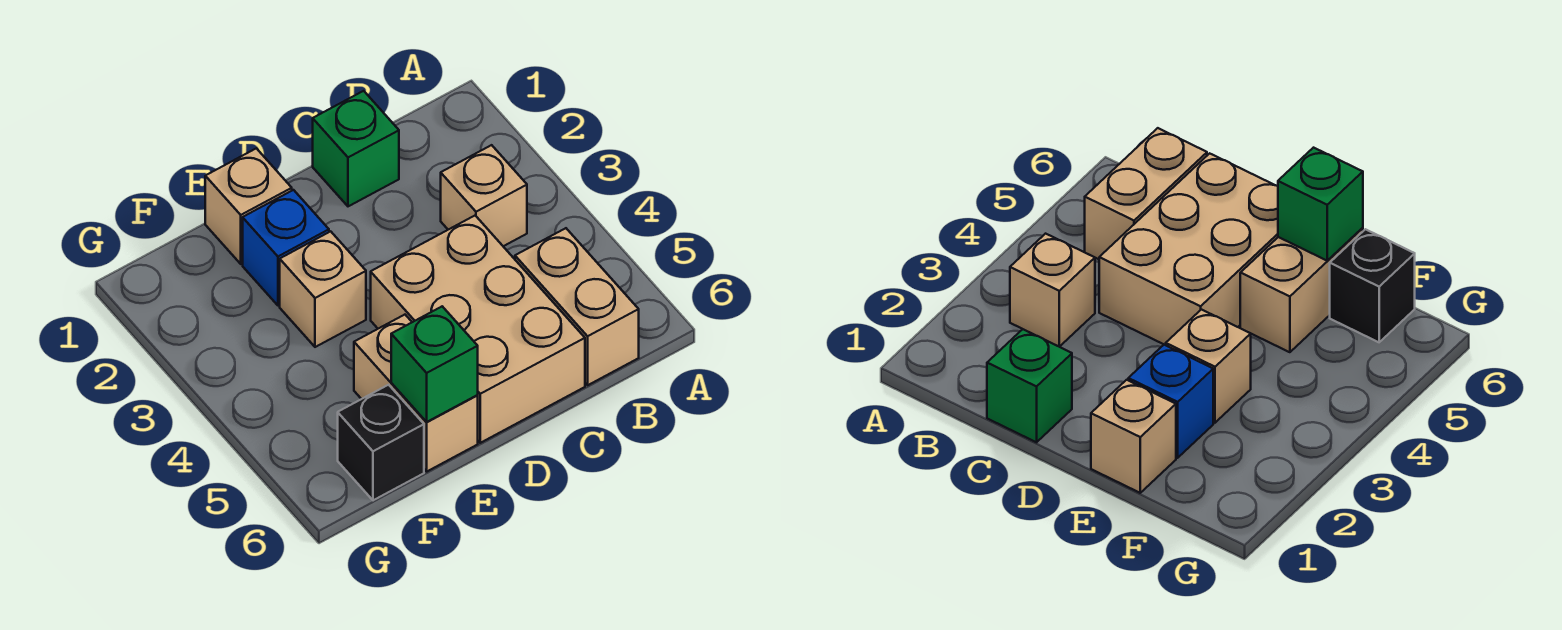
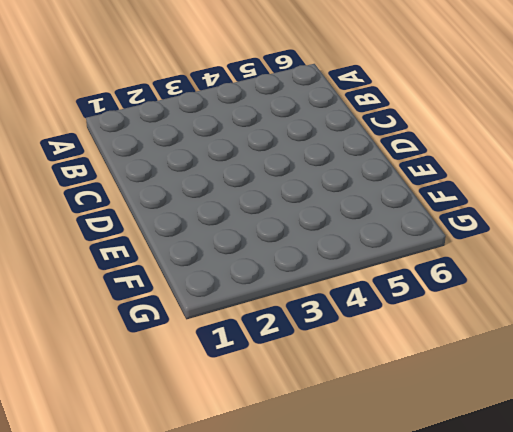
none -> tan brick B3 level 1
none -> tan brick B5:B6 level 1

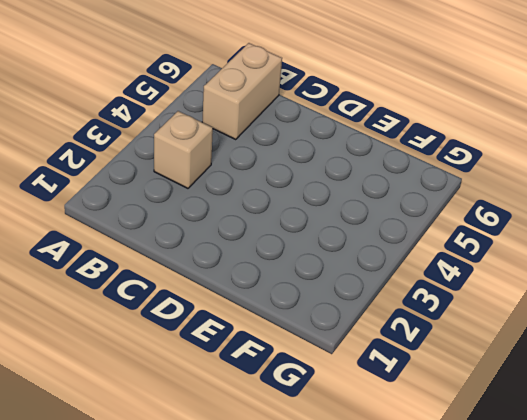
none -> green brick C1 level 1
none -> tan brick C4:D6 level 1

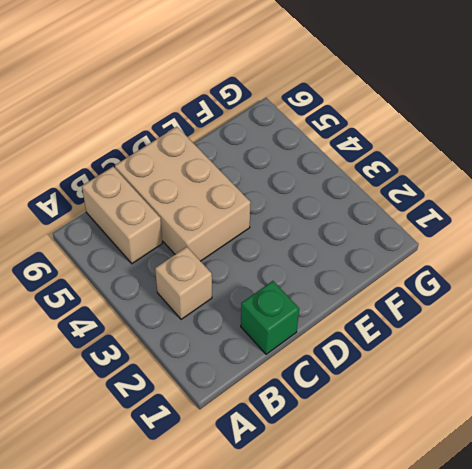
none -> tan brick E1 level 1
none -> blue brick E2 level 1

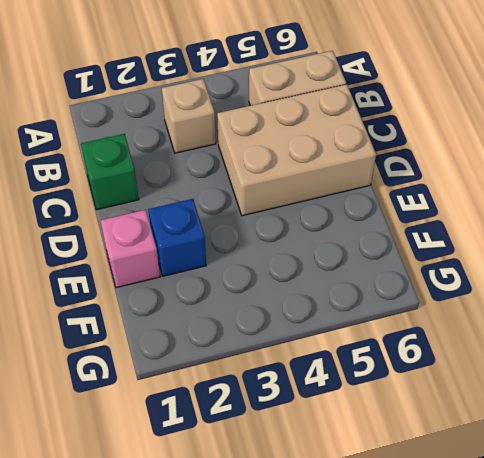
pink brick E1 level 1 -> tan brick E1 level 1
none -> tan brick E3 level 1
none -> tan brick E5:E6 level 1

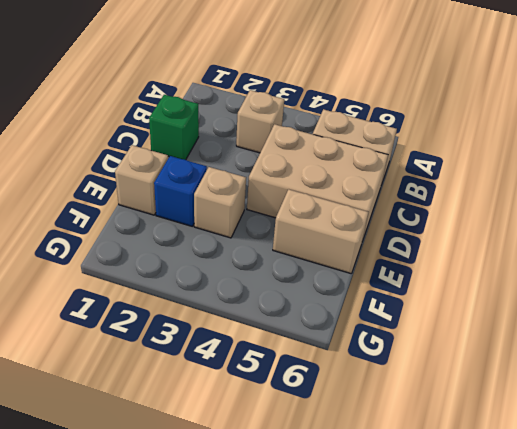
none -> black brick F6 level 1
none -> green brick E6 level 2

